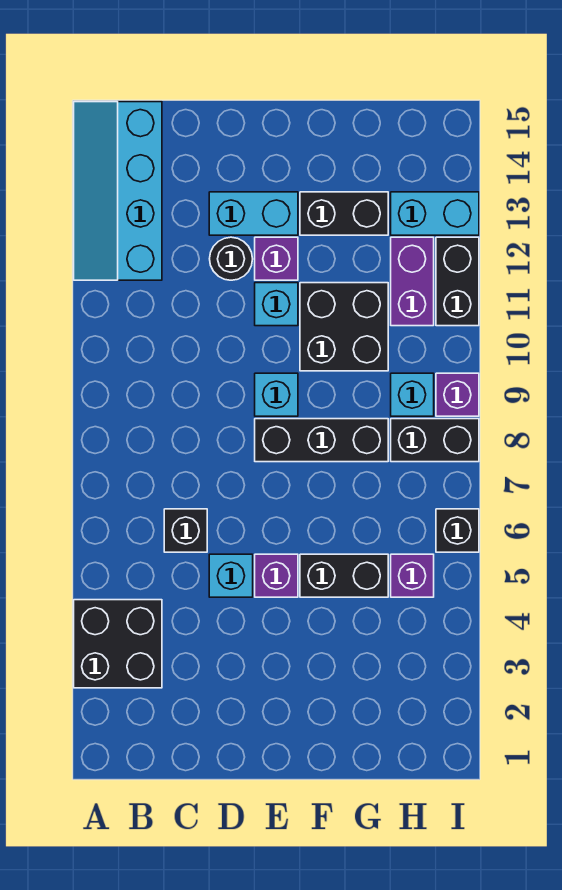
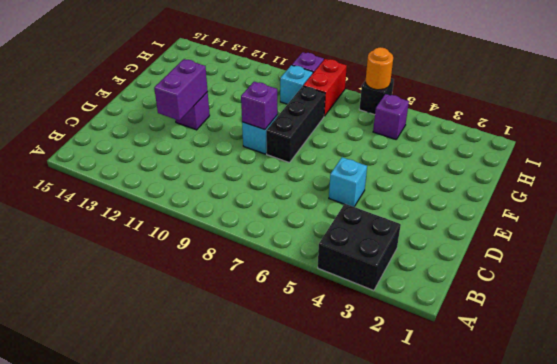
purple brick D12:E12 level 2 -> purple brick H11:H12 level 1
purple brick E9 level 2 -> purple brick E5 level 1
red brick H8:I8 level 1 -> black brick H8:I8 level 1
orange round brick I6 level 2 -> none
none -> cyan slope A12:B15 level 1 top B
none -> black brick C6 level 1
none -> black round brick D12 level 1

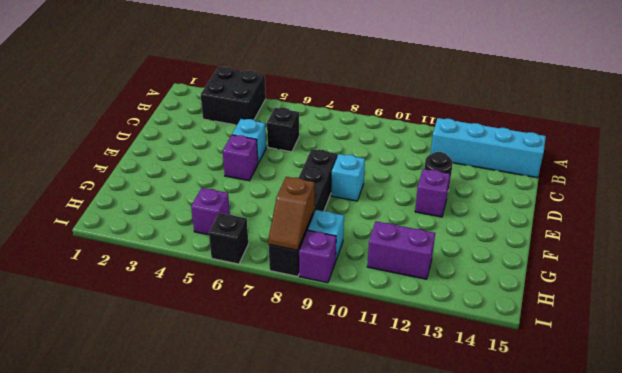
brown slope H8:I8 level 2 top H -> none
none -> cyan brick D13:E13 level 1
none -> cyan brick E11 level 1
none -> black brick F5:G5 level 1

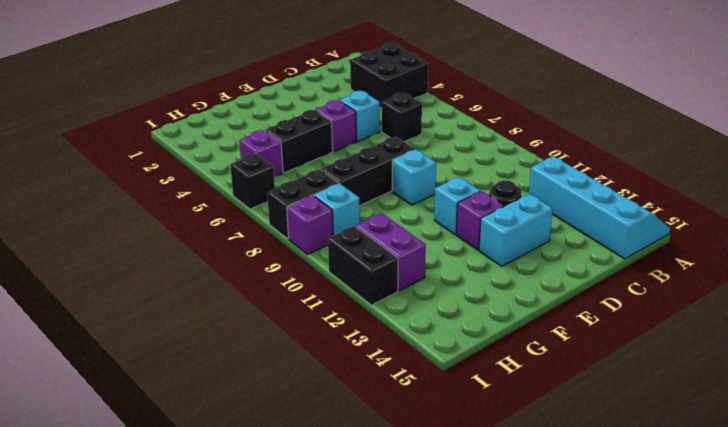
none -> black brick F10:G11 level 1
none -> black brick F13:G13 level 1
none -> cyan brick H13:I13 level 1

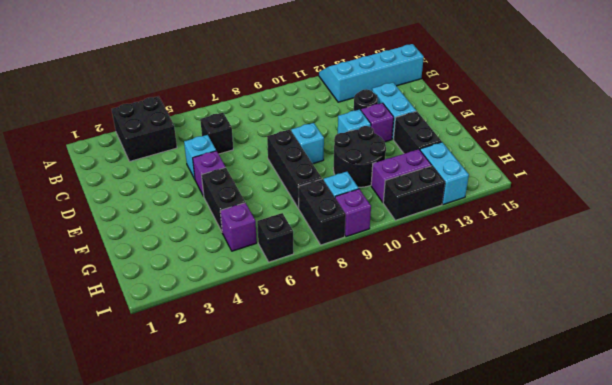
black round brick F10:G11 level 1 -> black brick F10:G11 level 1

